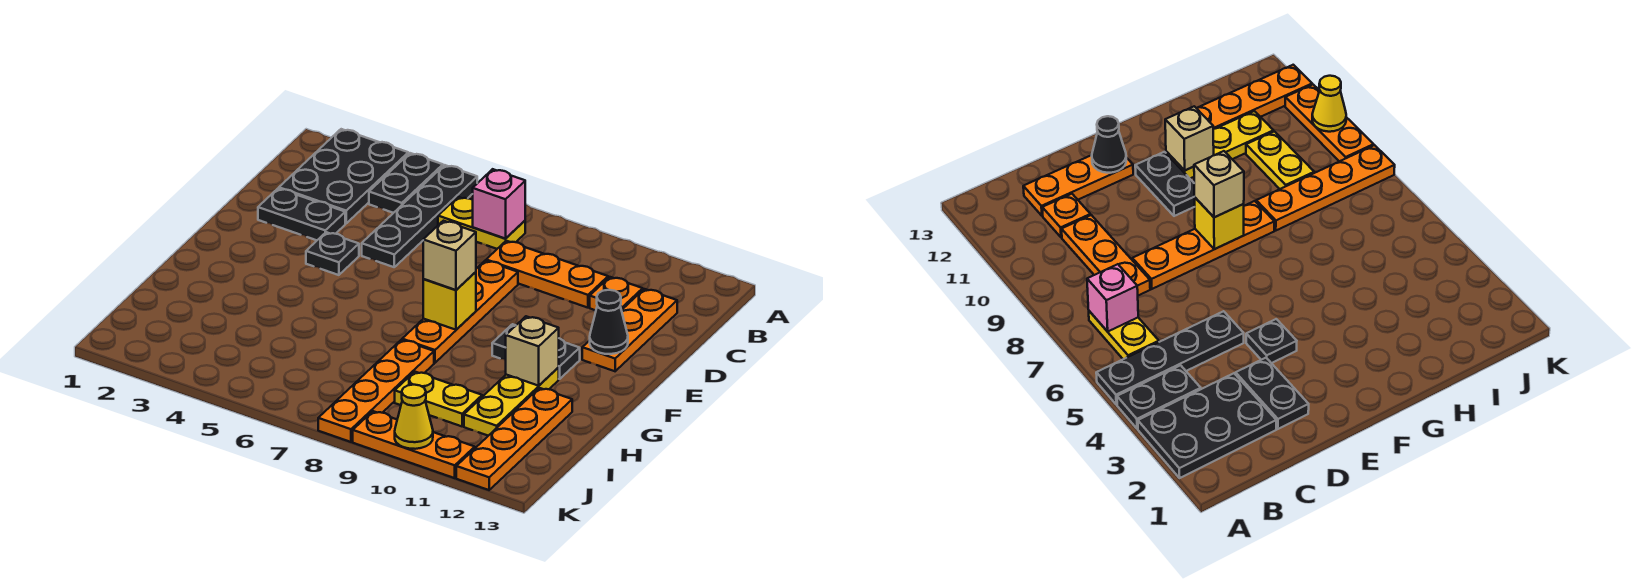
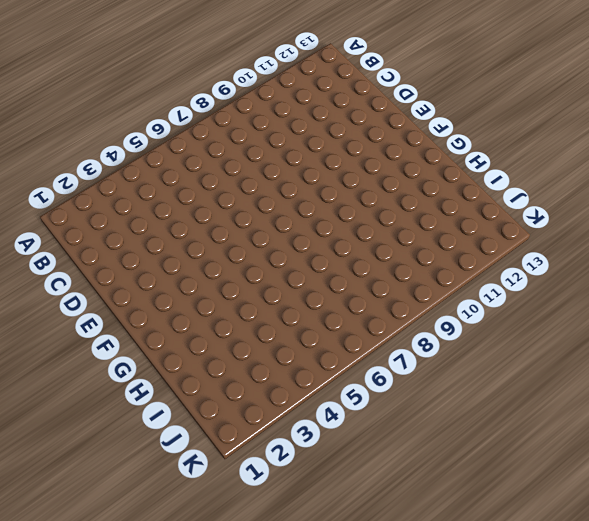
none -> black plate A2:C3 level 1
none -> black plate A4:B4 level 1
none -> black plate A5:D5 level 1

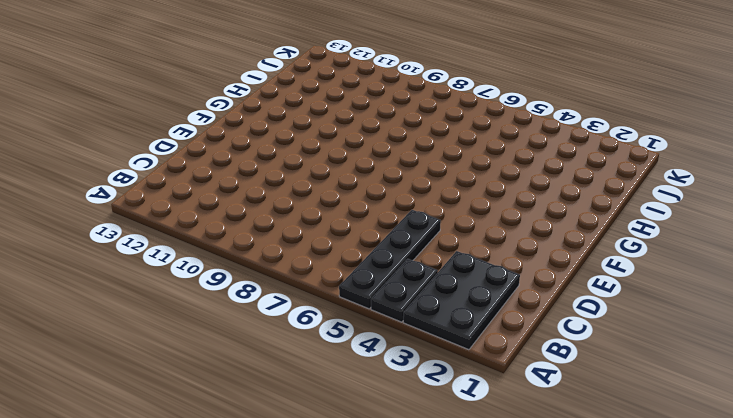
none -> yellow plate B6:B7 level 1
none -> orange plate C8:C10 level 1
none -> orange plate C11 level 1

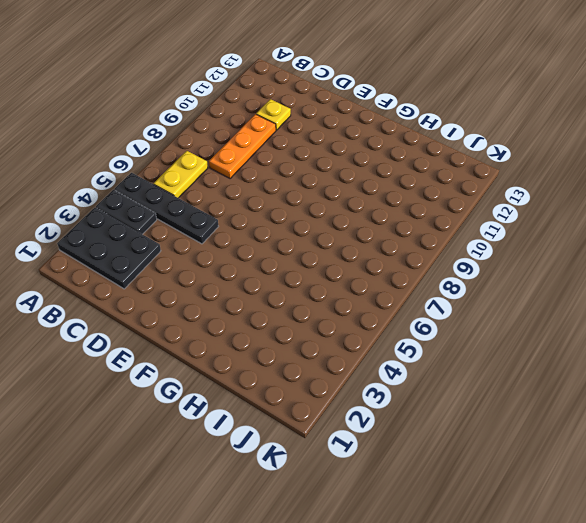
yellow plate C11 level 1 -> orange plate C11 level 1
none -> orange plate C12:E12 level 1
none -> black plate D2:D3 level 1
none -> orange plate D8:G8 level 1

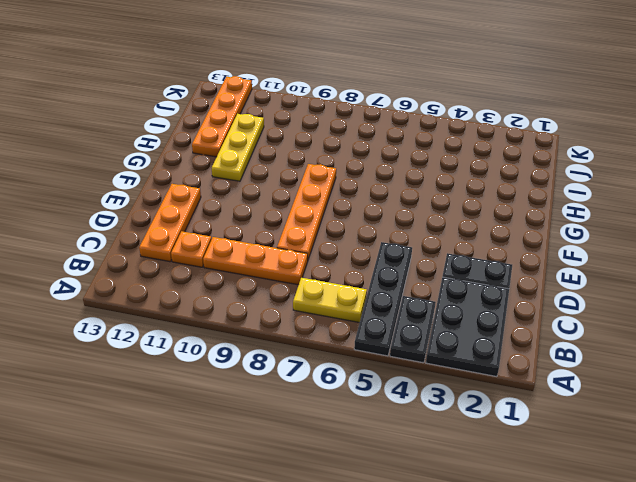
none -> black plate E4 level 1
none -> black plate F10:F11 level 1
none -> orange plate H8:K8 level 1

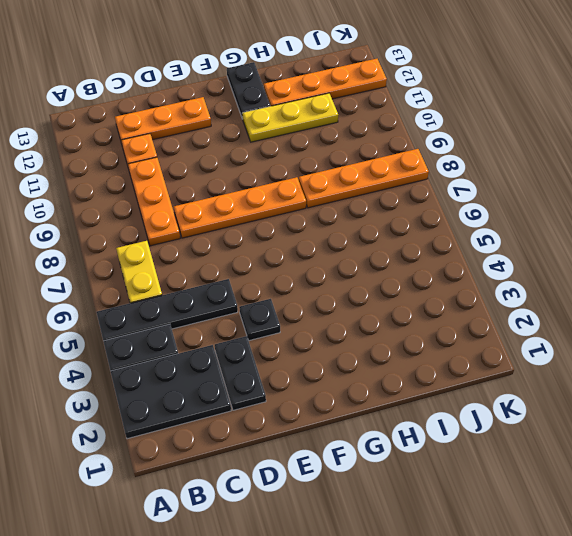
black plate G12:G13 level 1 -> black plate F10:F11 level 1
none -> yellow plate I9:I10 level 1
none -> orange plate K9:K11 level 1
none -> pink brick B7 level 2

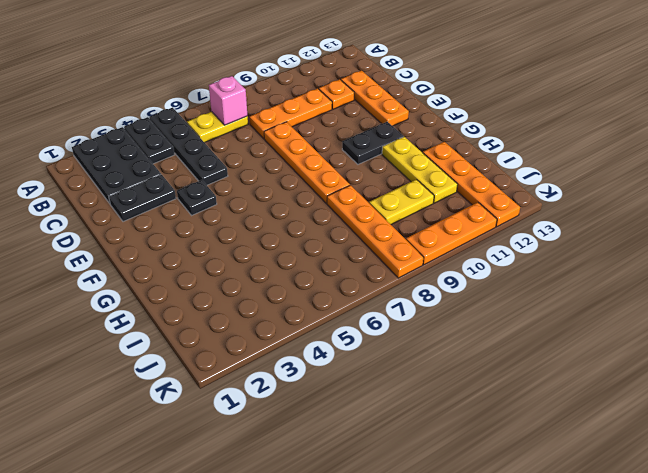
none -> black cone E12 level 2
none -> yellow brick F8 level 2
none -> tan brick G11 level 2

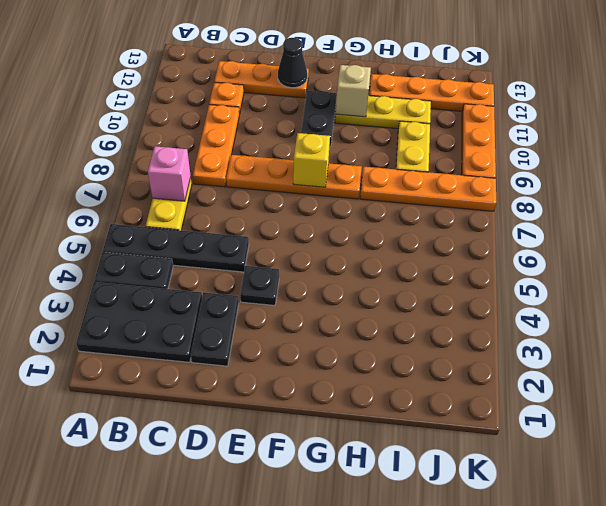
none -> yellow cone K10 level 2
none -> tan brick F8 level 3

